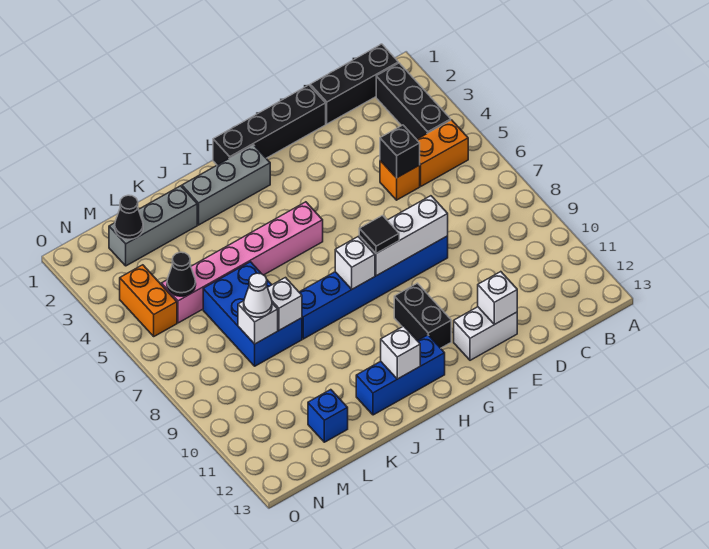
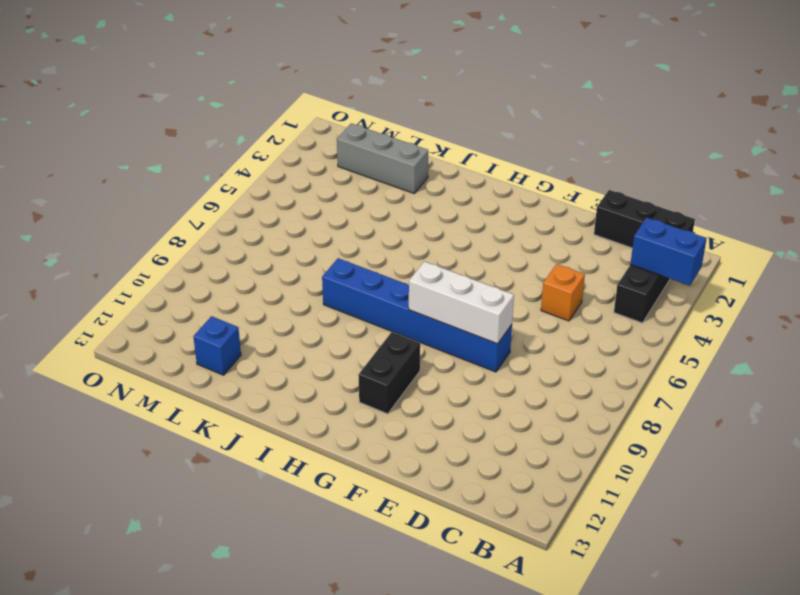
blue brick A3:B3 level 2 -> none
none -> orange brick B5:C5 level 1
none -> black brick E1:H1 level 1
none -> white brick E12:F12 level 1

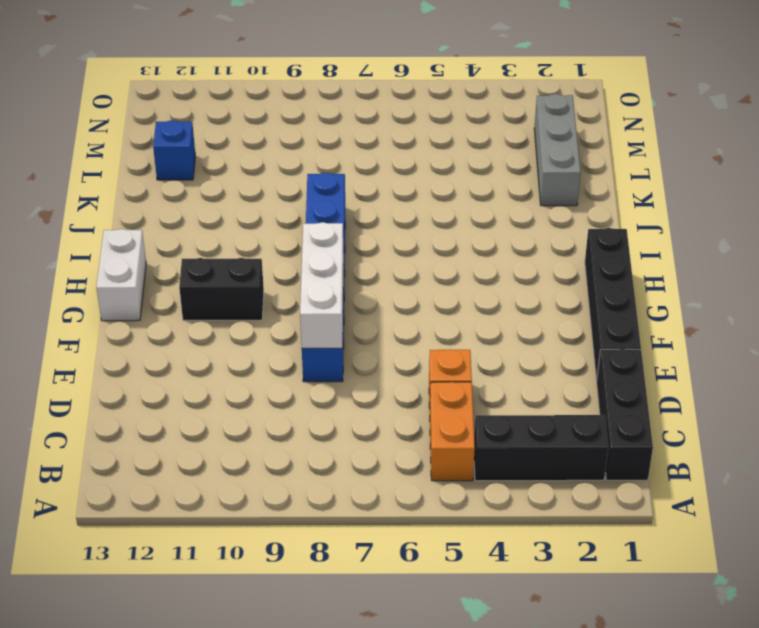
white brick G13:H13 level 1 -> white brick E12:F12 level 1
none -> grey brick H2:J2 level 1
none -> pink brick H5:M5 level 1
none -> blue brick H12:J12 level 1

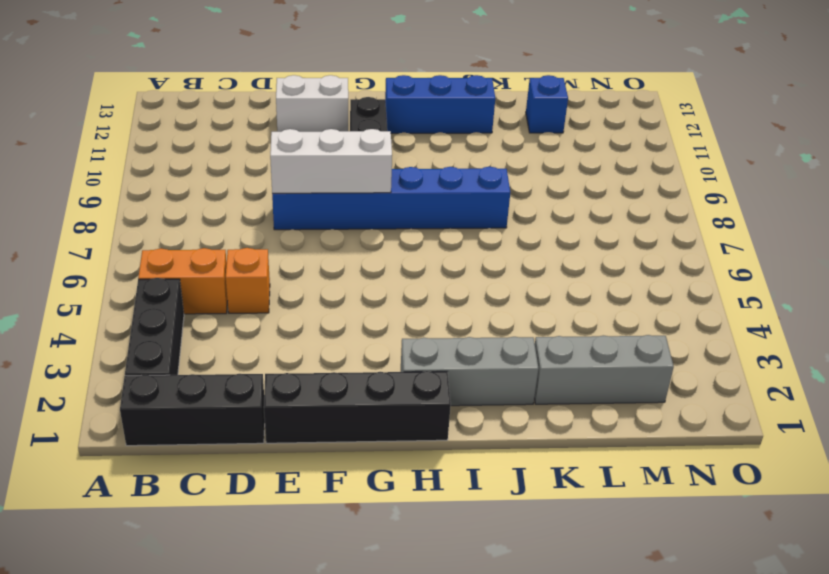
none -> pink brick H5:M5 level 1
none -> blue brick K6:L8 level 1
none -> orange brick N4:N5 level 1

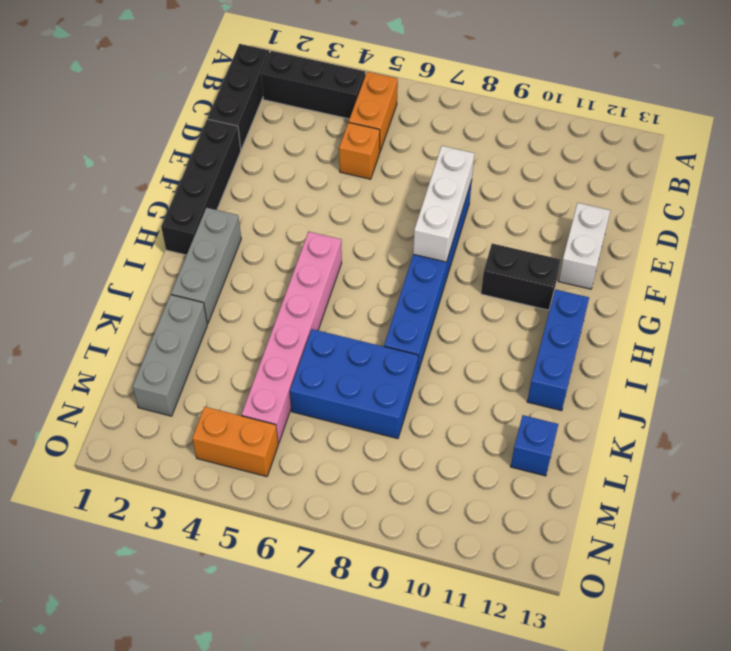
none -> black brick D5 level 2
none -> white brick E12 level 2
none -> white brick H8 level 2

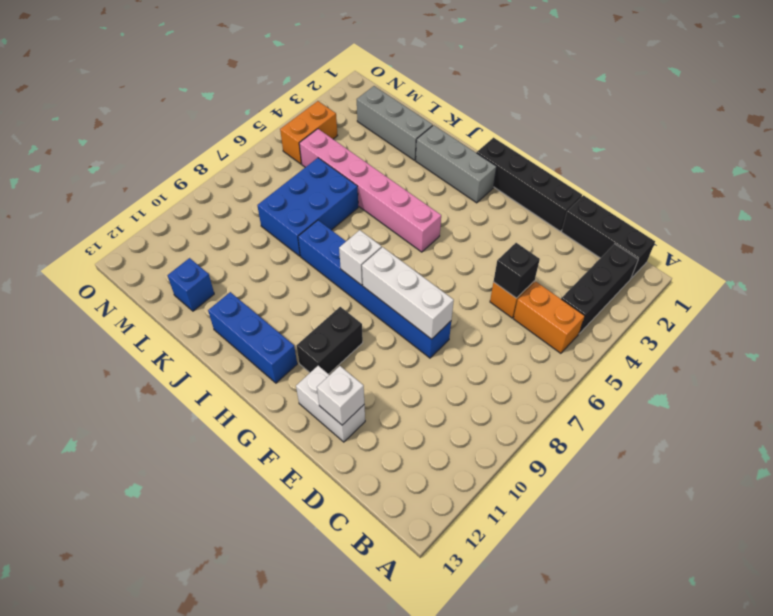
none -> white brick I12 level 2
none -> white brick K8 level 2
none -> white brick L8 level 2

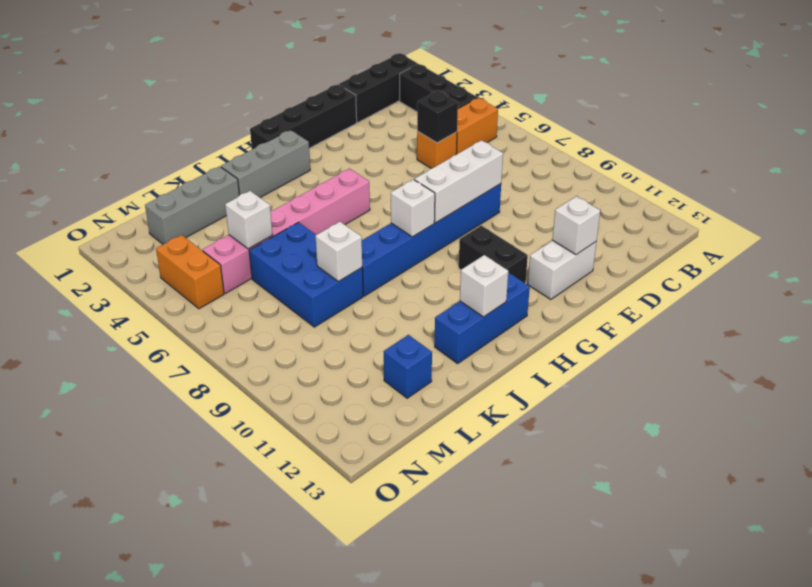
white brick L5 level 2 -> white brick L8 level 2
none -> black cone M2 level 2
none -> black cone M5 level 2
none -> black tile G8 level 3

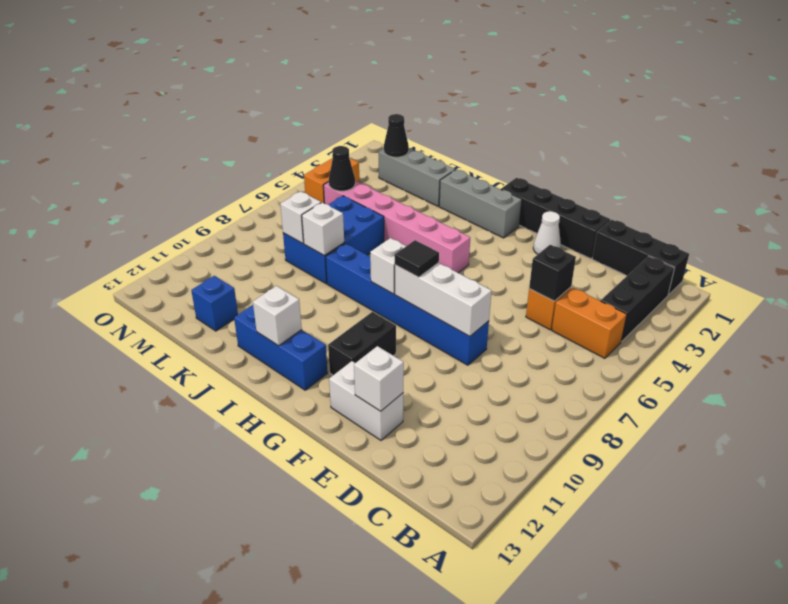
white cone F2 level 1 -> white cone L8 level 3

